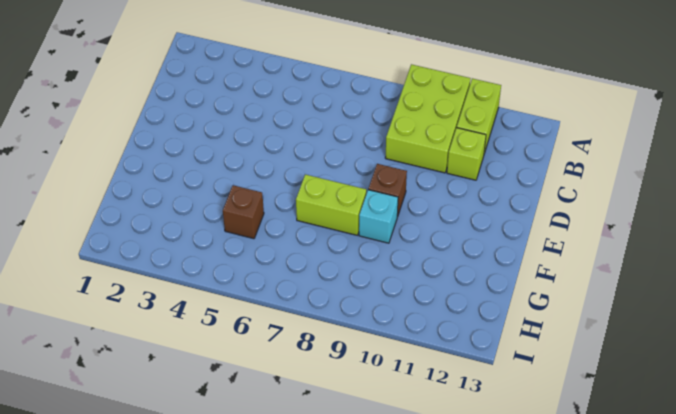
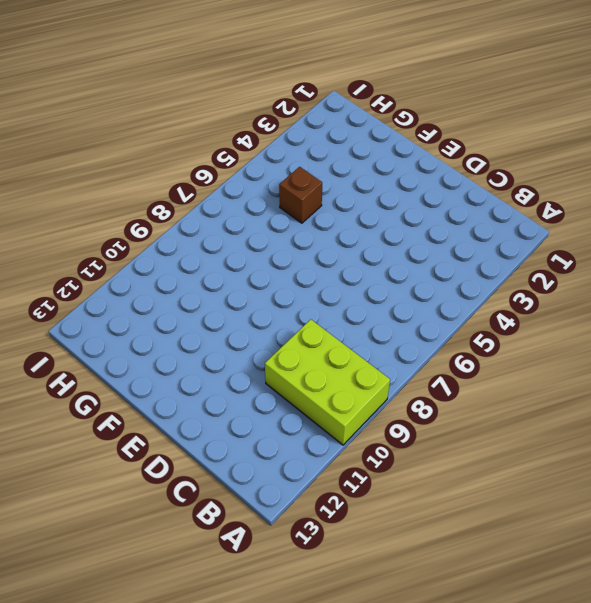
none -> lime brick A11:B11 level 1
none -> lime brick C11 level 1

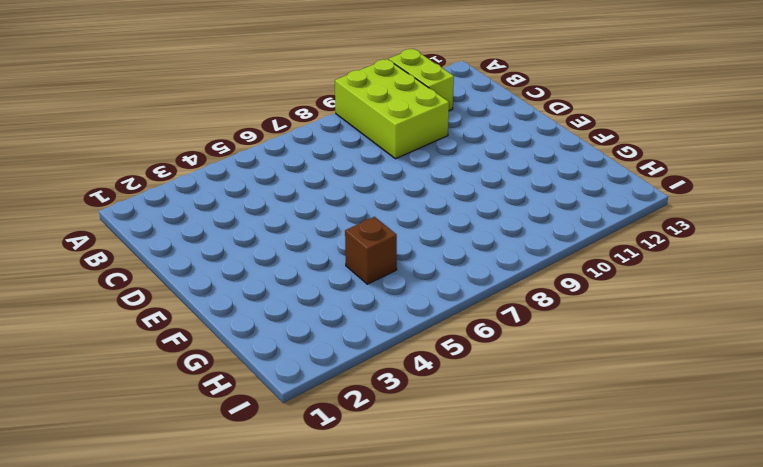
none -> lime brick C11 level 1
none -> brown brick E9 level 1

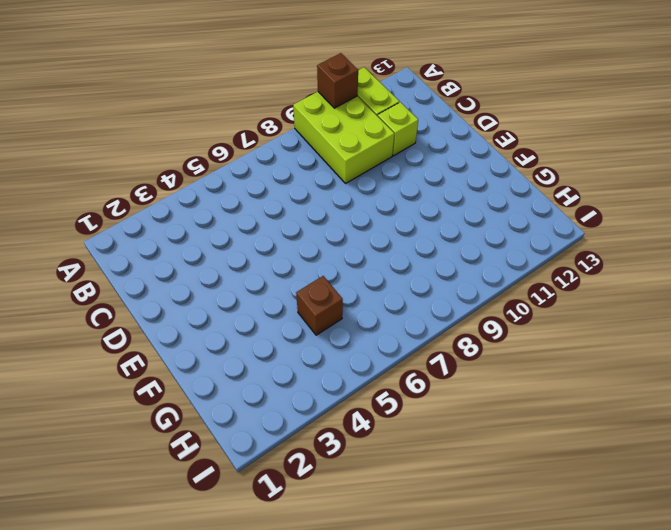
brown brick A10 level 2 -> brown brick E9 level 1
none -> lime brick F7:F8 level 1
none -> cyan brick F9 level 1

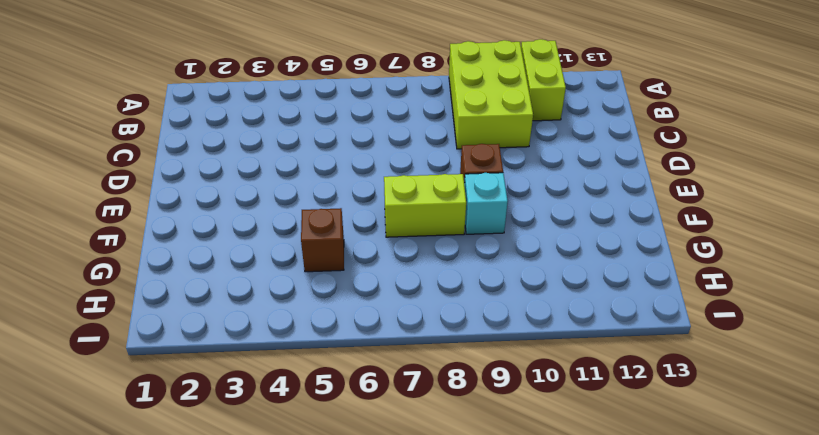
none -> lime brick C11 level 1

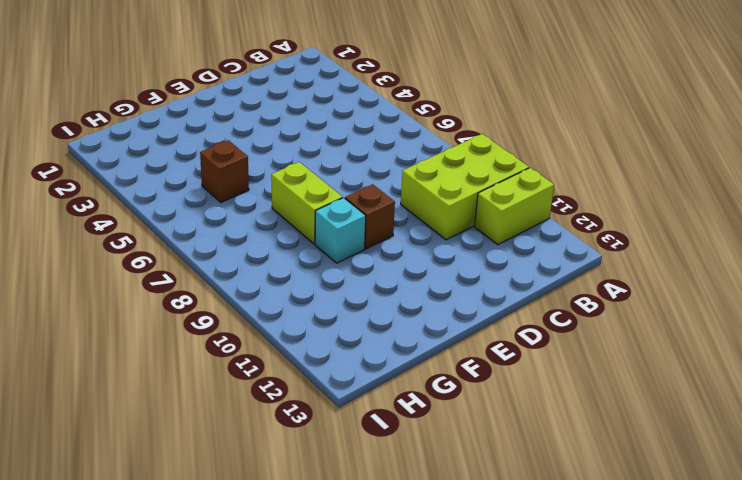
none -> lime brick C11 level 1

